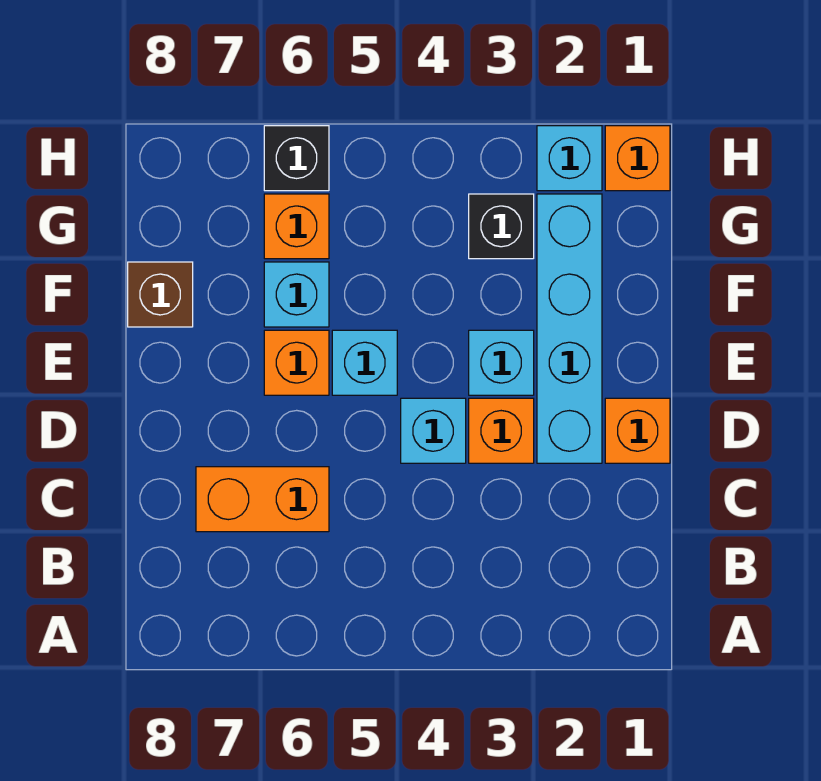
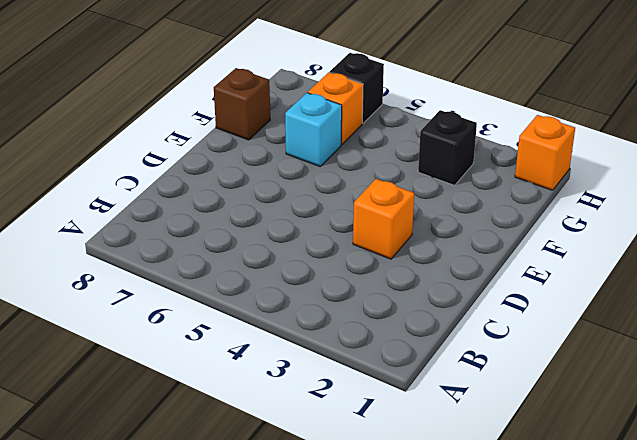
none -> orange brick C6:C7 level 1
none -> orange brick D1 level 1
none -> cyan brick D2:G2 level 1

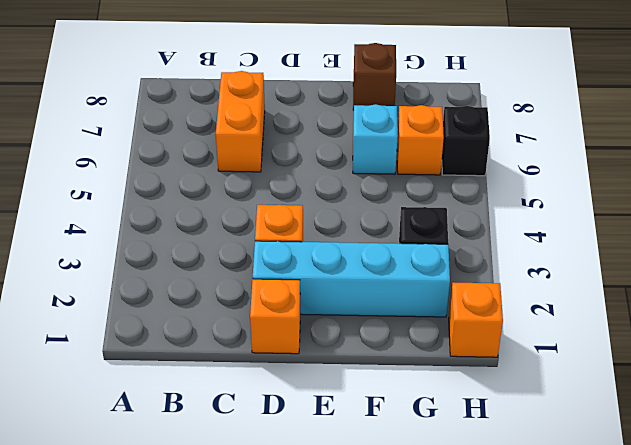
none -> cyan brick D4 level 1
none -> cyan brick E3 level 1
none -> cyan brick E5 level 1

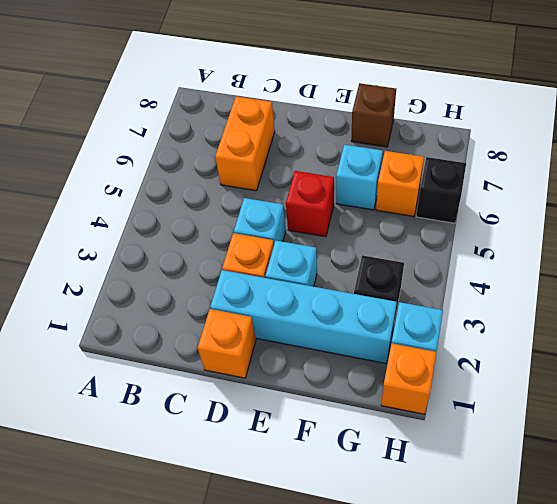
red brick E5 level 1 -> cyan brick E5 level 1
none -> orange brick E6 level 1

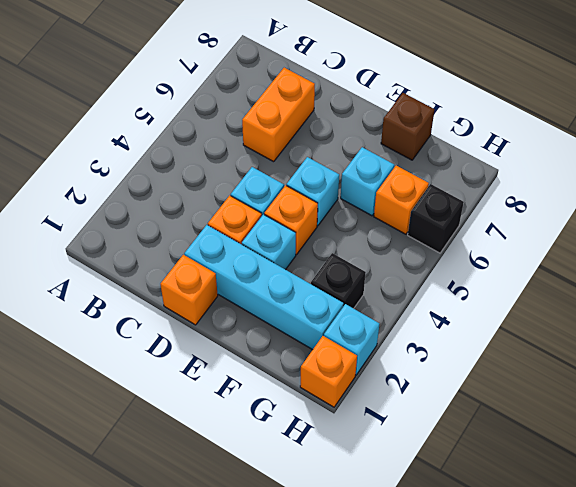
orange brick E4 level 1 -> orange brick E6 level 1

